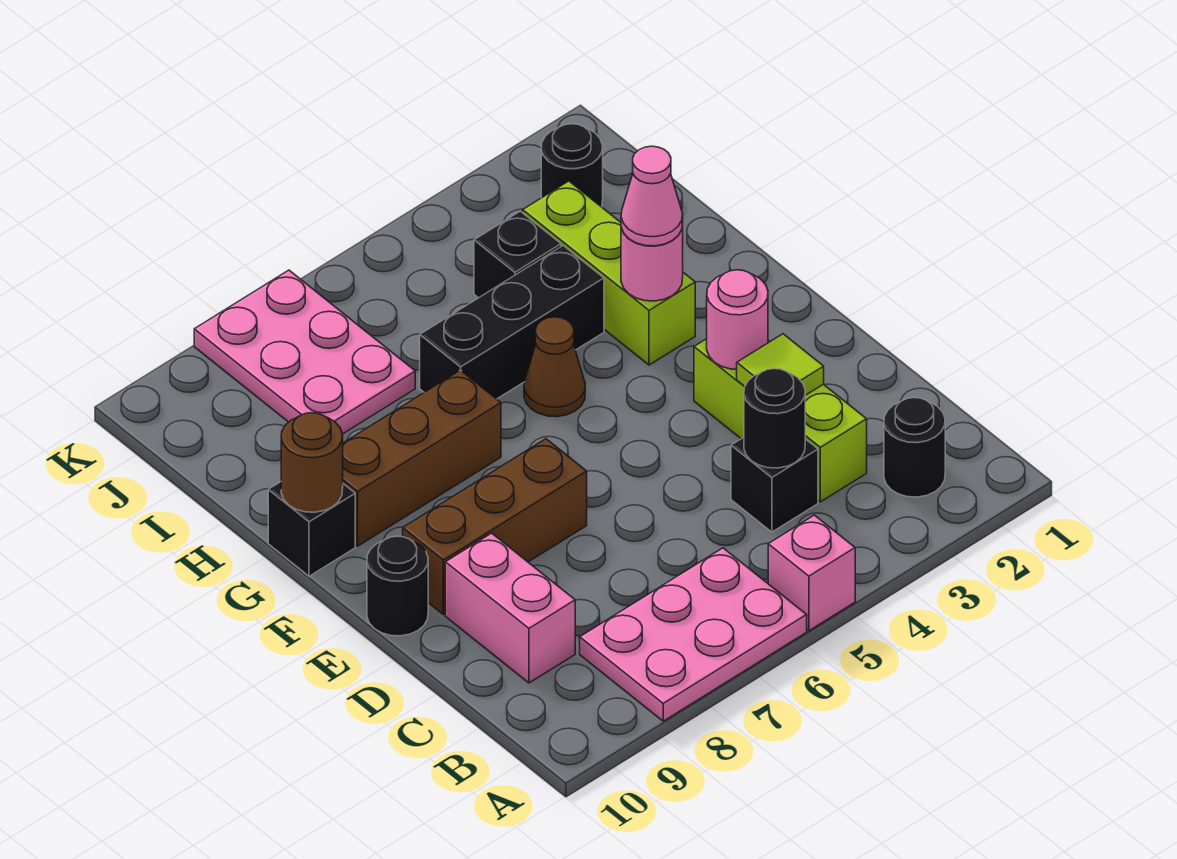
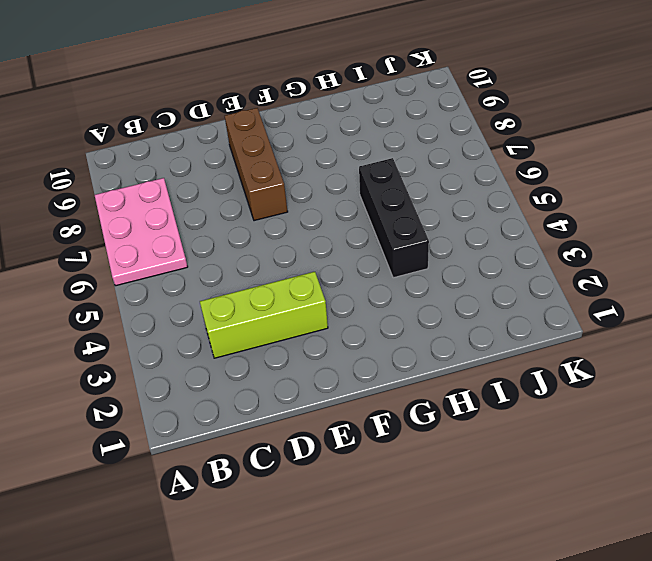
none -> pink brick A5 level 1
none -> black round brick B2 level 1
none -> black brick C4 level 1

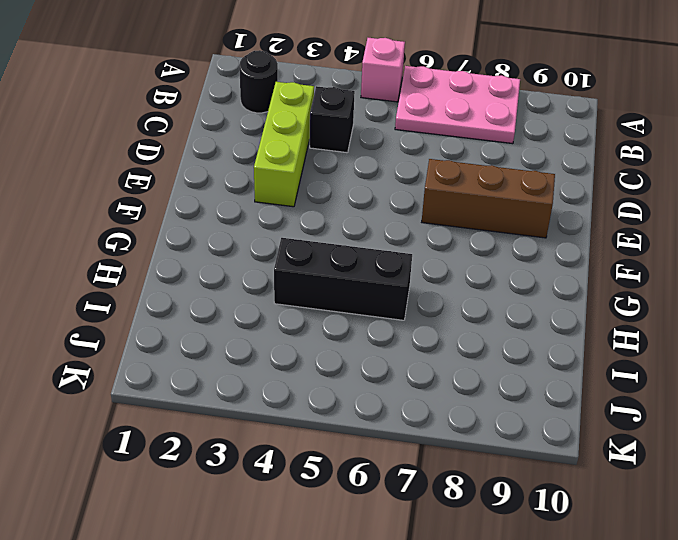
none -> pink brick C9:D9 level 1
none -> black round brick E10 level 1
none -> lime brick G3:I3 level 1

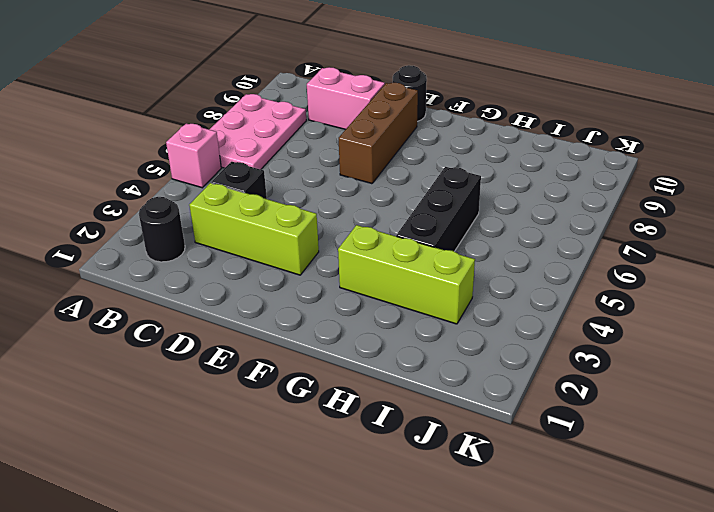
none -> brown cone G5 level 1
none -> brown brick G7:G9 level 1
none -> black brick G10 level 1

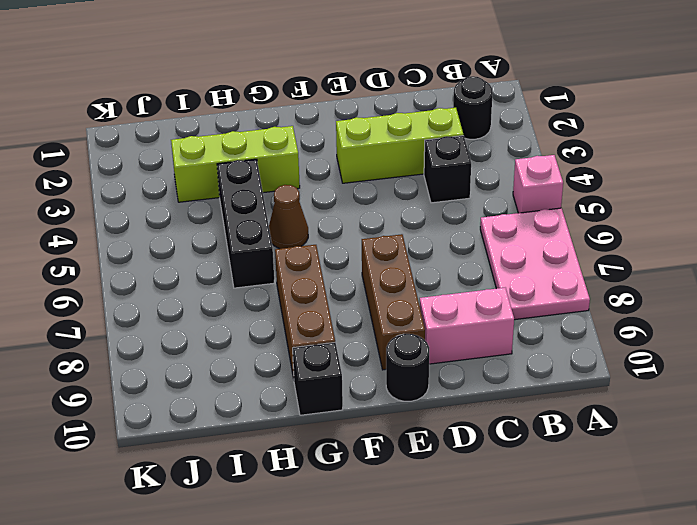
none -> black brick I4 level 1
none -> pink plate I7:K8 level 1
none -> black round brick J2 level 1

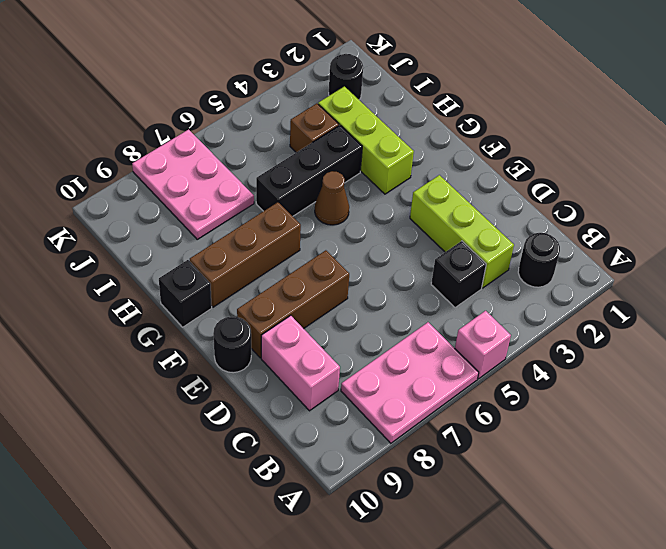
brown brick I4 level 1 -> black brick I4 level 1
none -> black round brick C4 level 2
none -> lime tile D3 level 2
none -> pink round brick E3 level 2

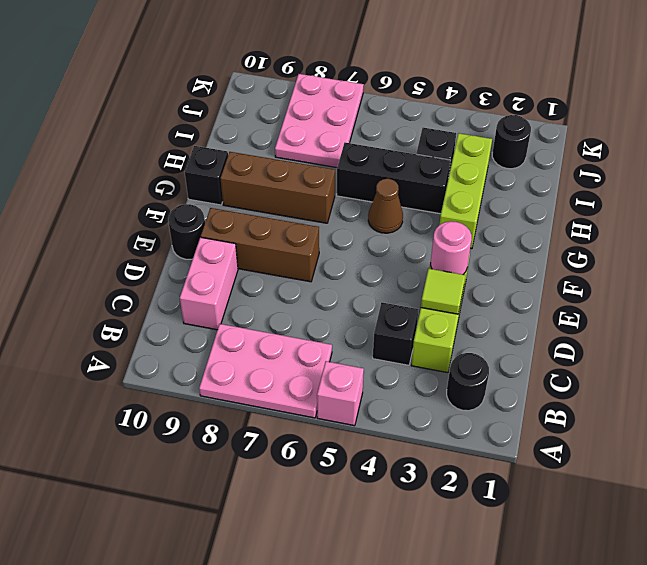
none -> black round brick C4 level 2
none -> pink round brick G3 level 2
none -> brown round brick G10 level 2

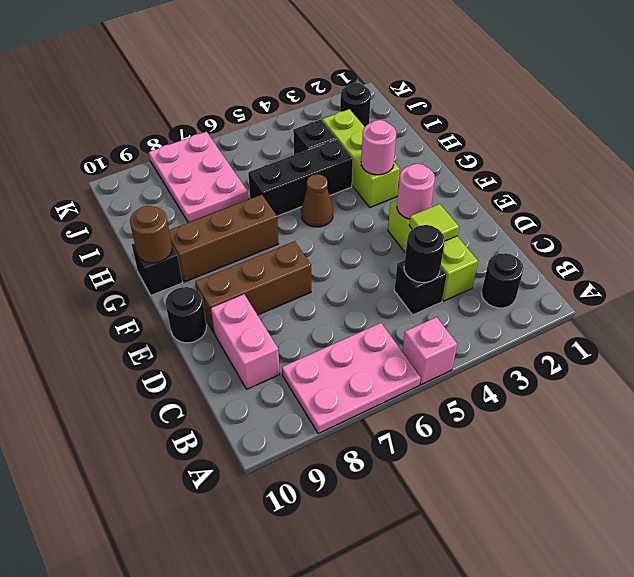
none -> pink cone G3 level 3

